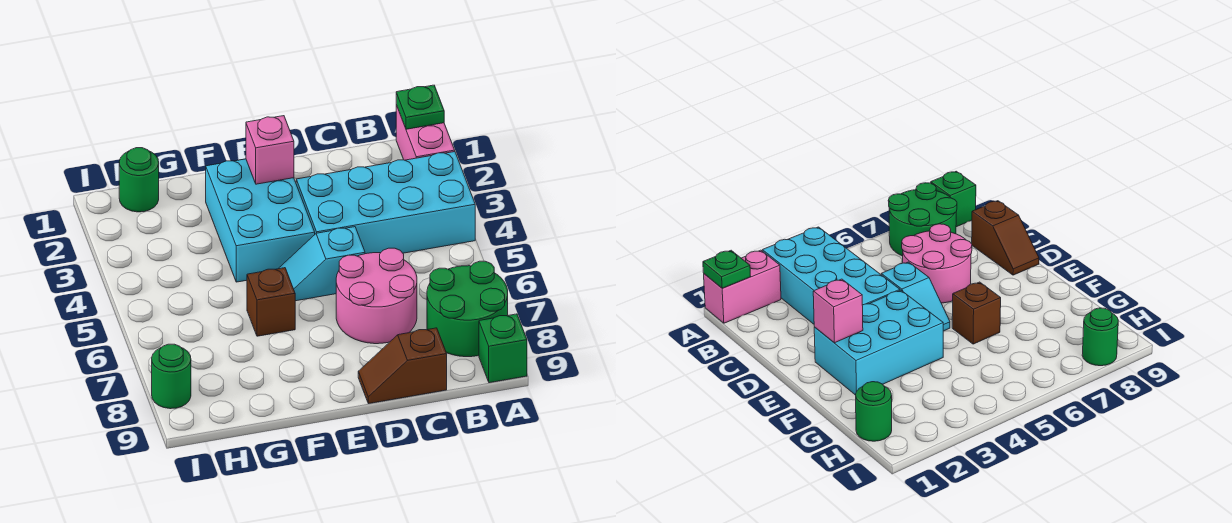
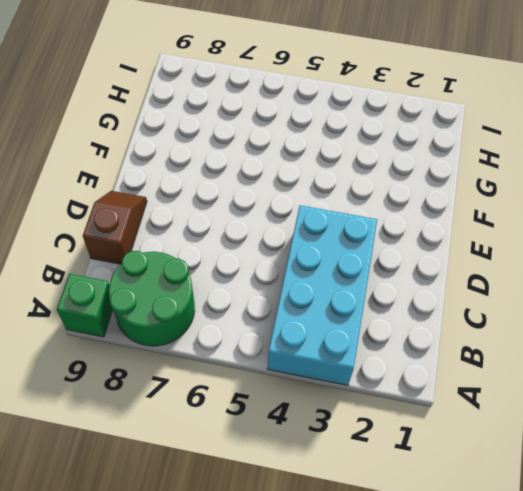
none -> pink brick A1:A2 level 1
none -> pink round brick C6:D7 level 1
none -> cyan slope D5:E5 level 1 top D

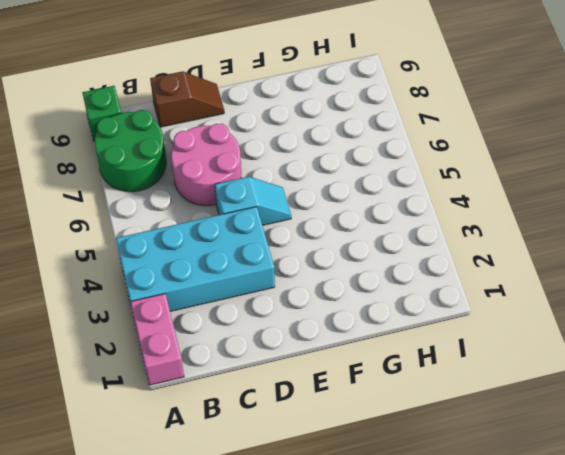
none -> cyan brick E2:F4 level 1
none -> brown brick F6 level 1
none -> green round brick H1 level 1

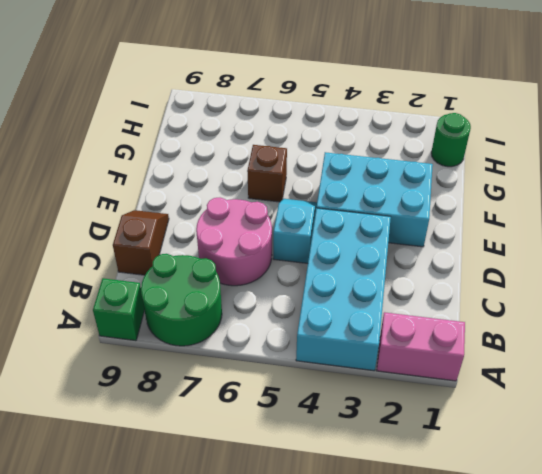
none -> green round brick I8 level 1
none -> green plate A1 level 2
none -> pink brick E2 level 2

